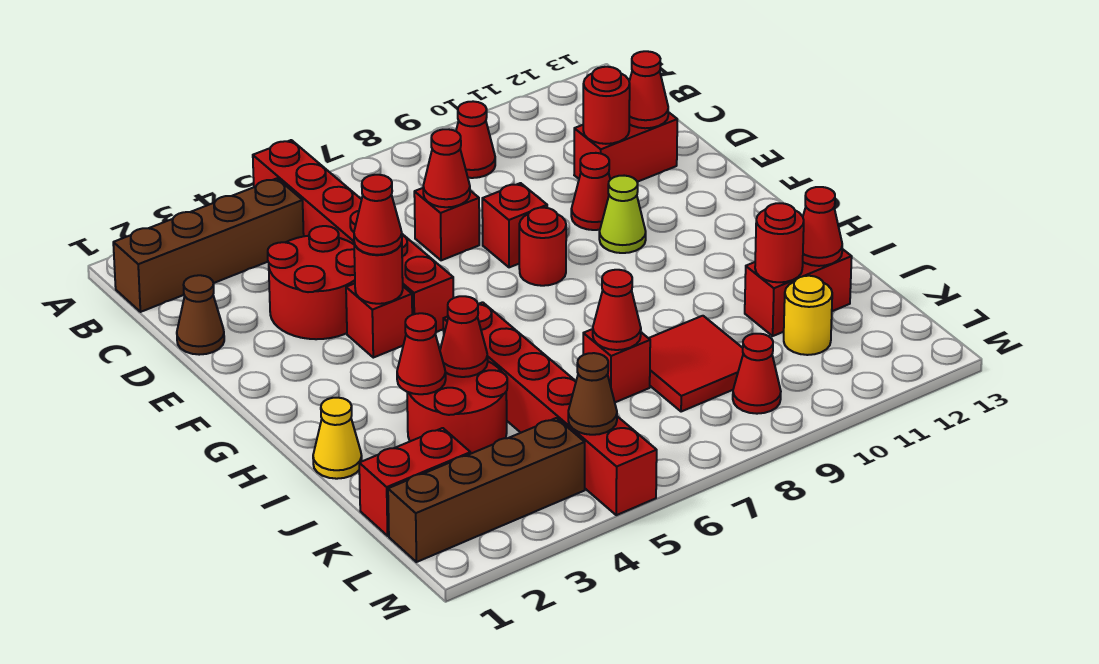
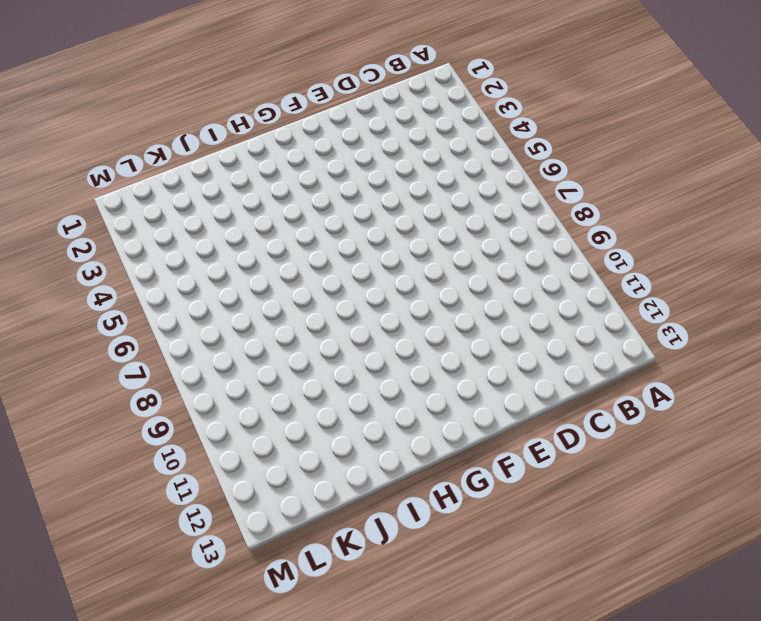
none -> red brick A5:F5 level 1
none -> brown brick B1:B4 level 1
none -> red cone B9 level 1
none -> brown cone D1 level 1

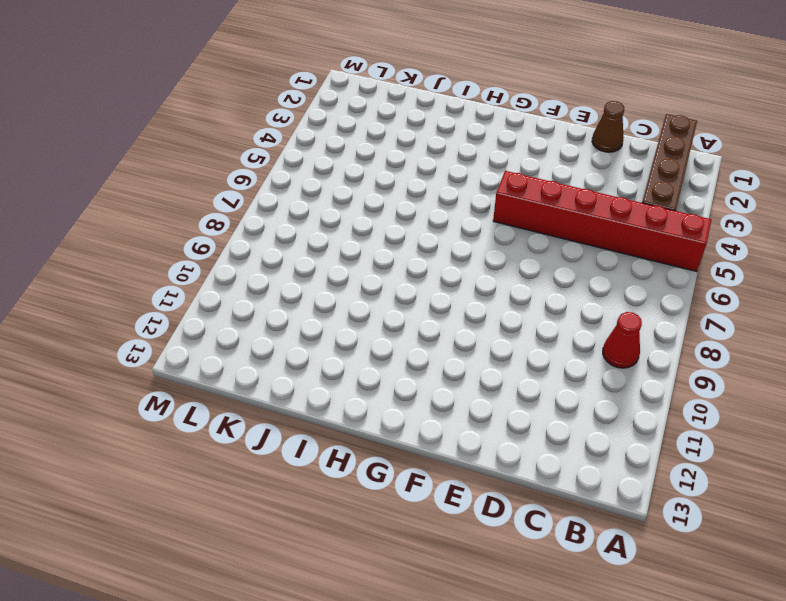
none -> red round brick D3:E4 level 1
none -> red brick D7 level 1
none -> red brick D11:D12 level 1
none -> red brick E8 level 1

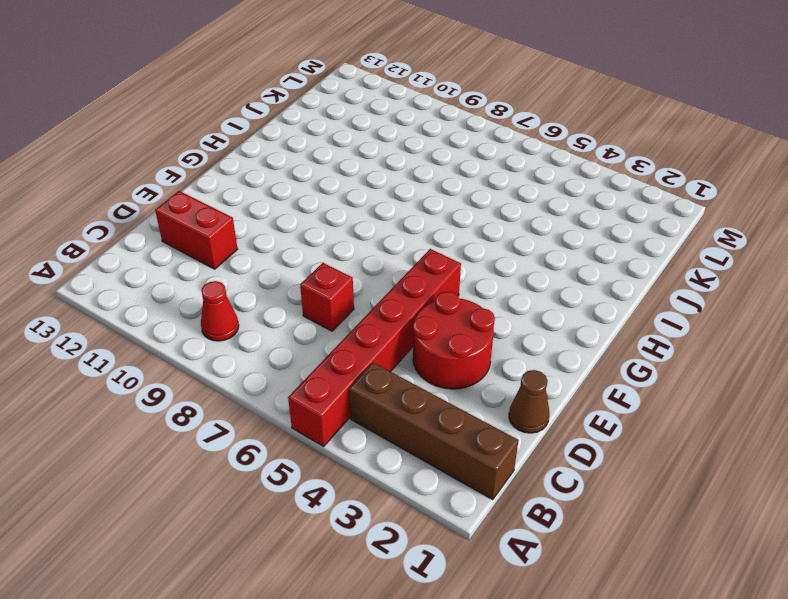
none -> red brick E8 level 1
none -> red cone E10 level 1
none -> red brick F4 level 1
none -> red round brick F8 level 1

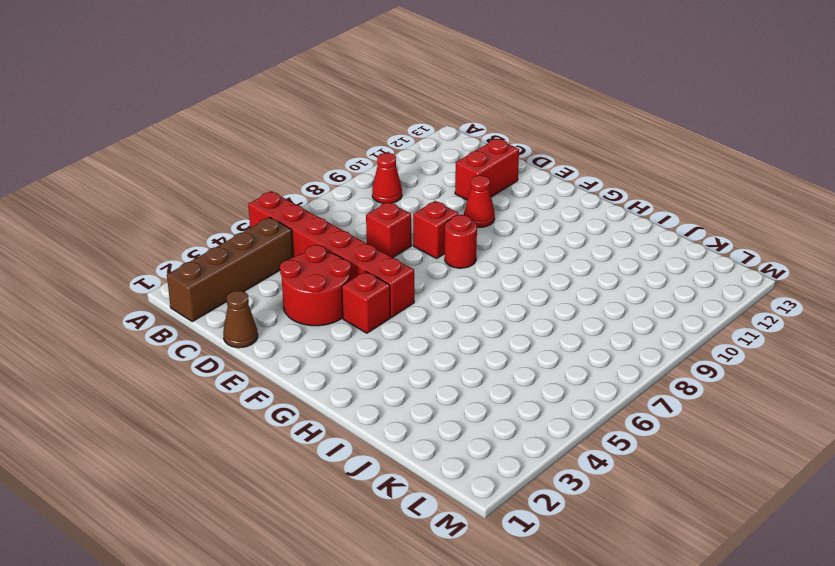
none -> lime cone F10 level 1
none -> red brick H5:M5 level 1
none -> yellow cone I1 level 1
none -> red round brick I3:J4 level 1

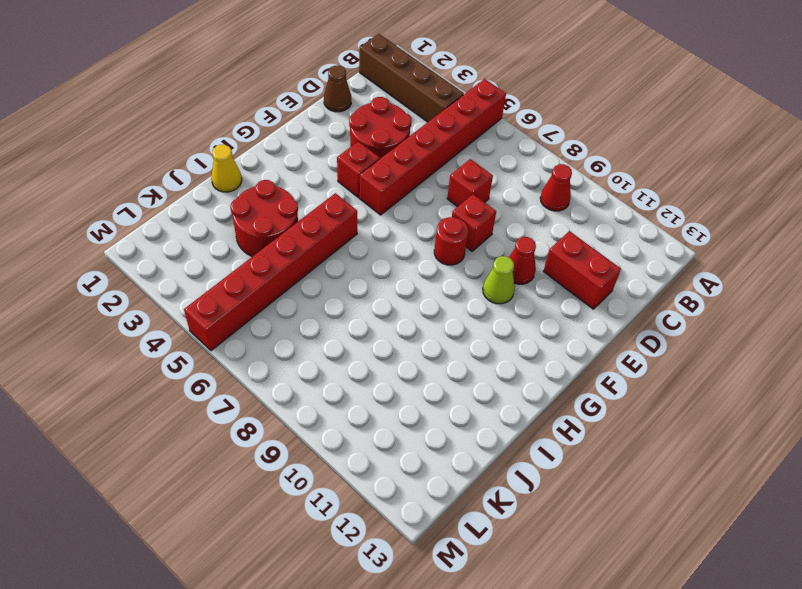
none -> red brick J7 level 1
none -> red tile J8:K9 level 1
none -> red brick J11:J12 level 1
none -> red brick K1:K2 level 1

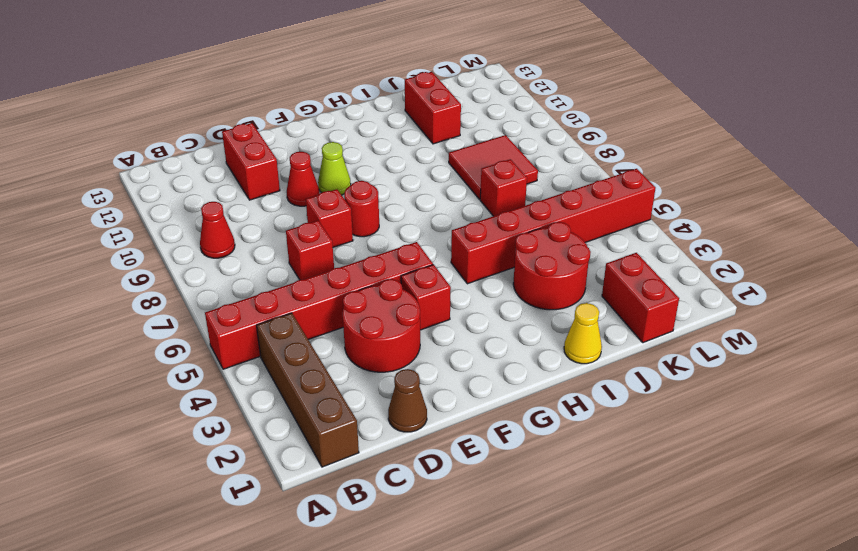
none -> yellow round brick K11 level 1
none -> brown brick L1:L4 level 1
none -> red cone L9 level 1
none -> red cone D7 level 2

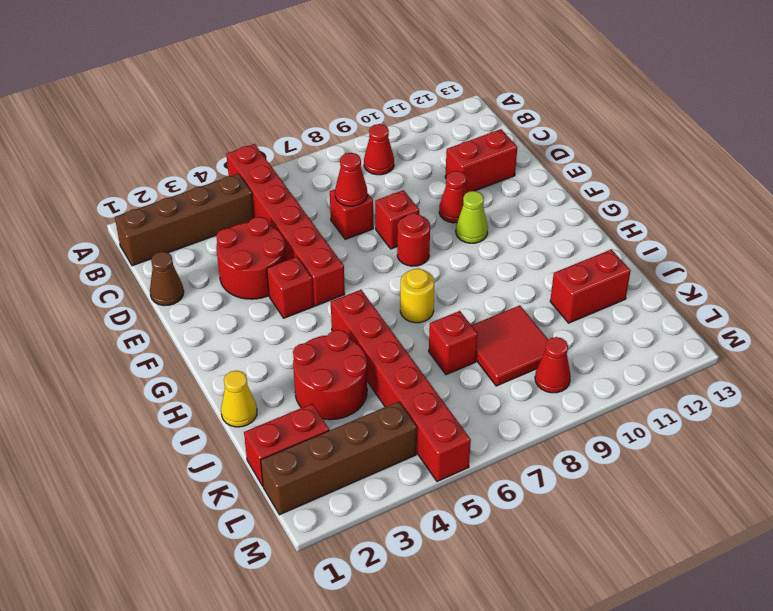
yellow round brick H7 level 1 -> yellow round brick K11 level 1
none -> red round brick D11 level 2
none -> red cone D12 level 2
none -> red round brick F4 level 2
none -> red cone I3 level 2

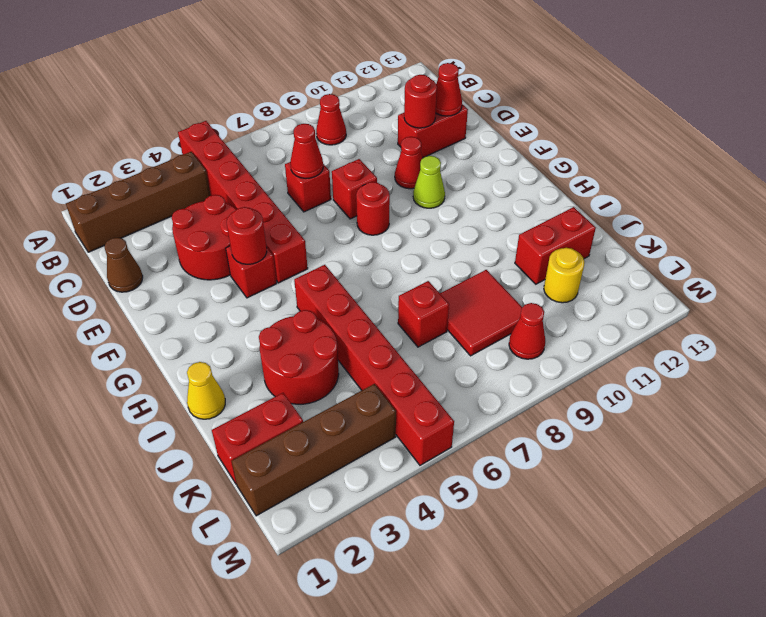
none -> red cone I3 level 2
none -> red cone I4 level 2
none -> red cone J7 level 2
none -> red round brick J11 level 2

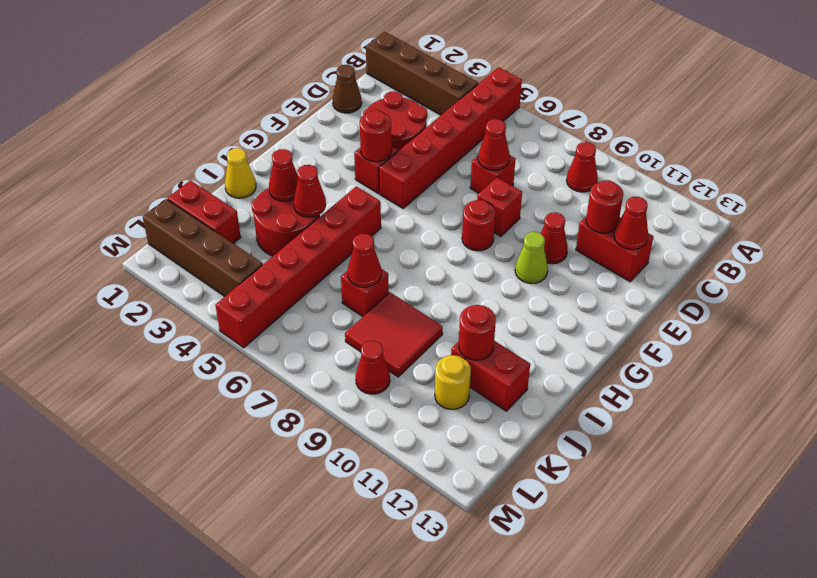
none -> red cone J12 level 2
none -> brown cone L5 level 2
none -> red cone F4 level 3

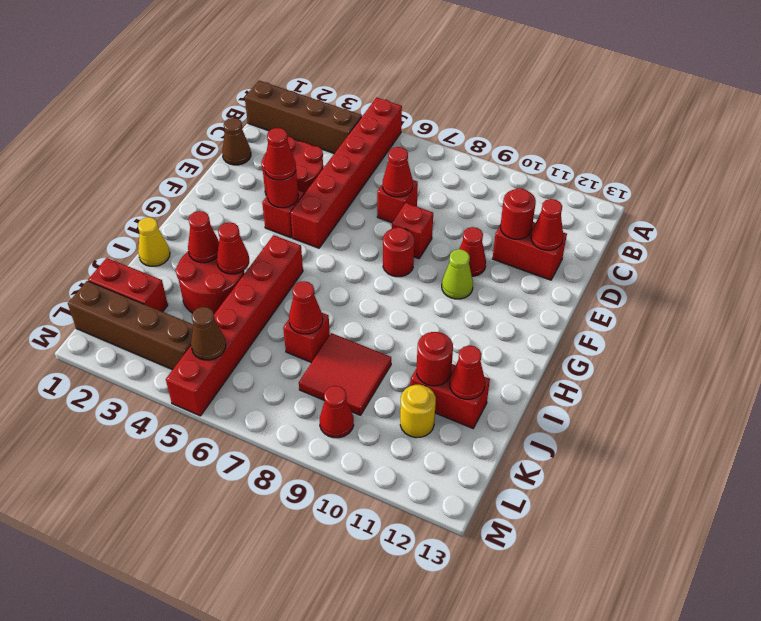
none -> red cone B9 level 1

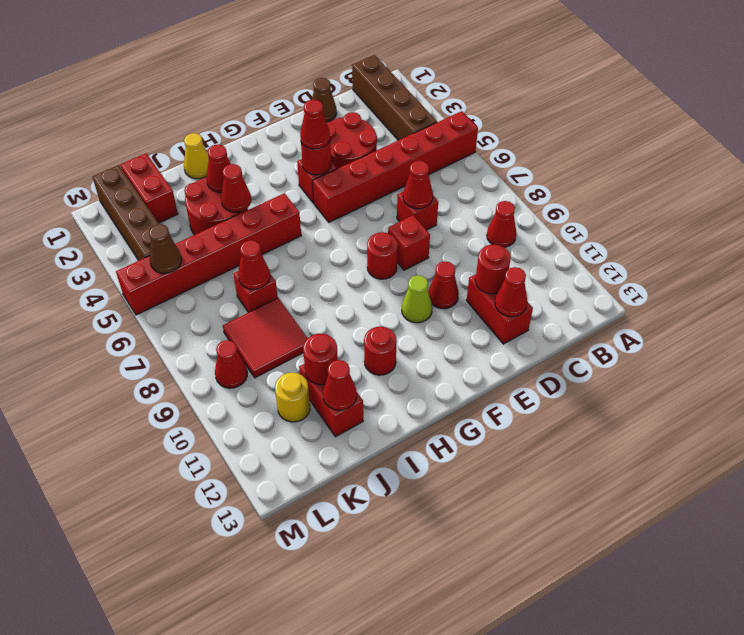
red round brick H11 level 1 -> none

